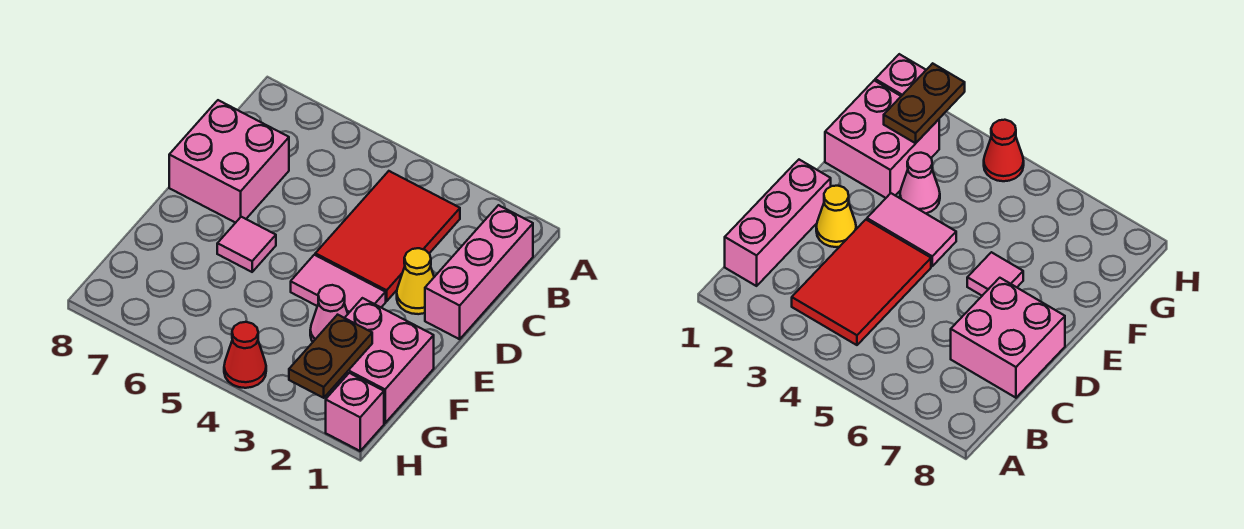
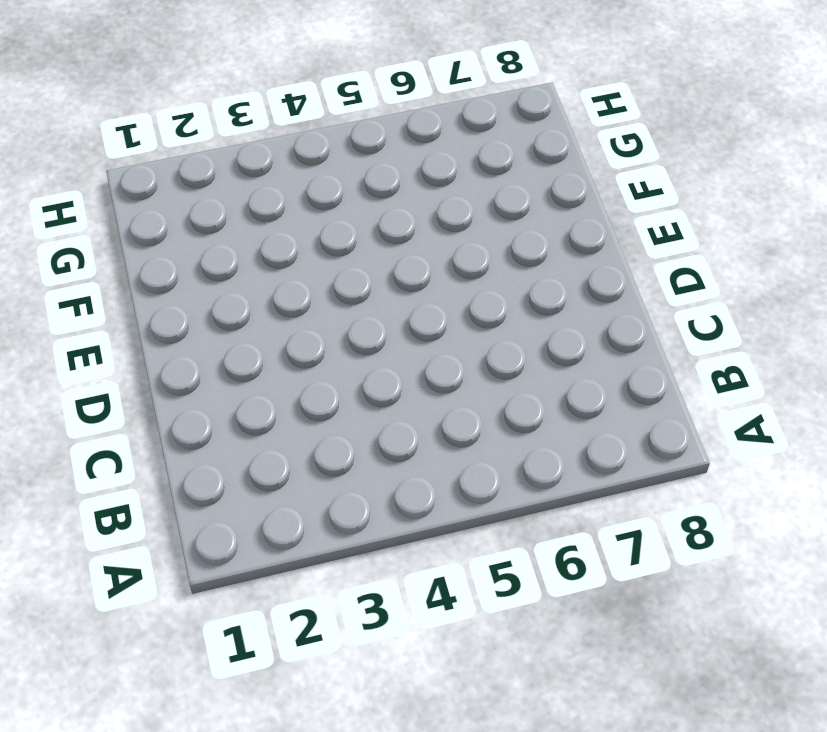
none -> pink brick B1:D1 level 1
none -> red tile B3:D4 level 1

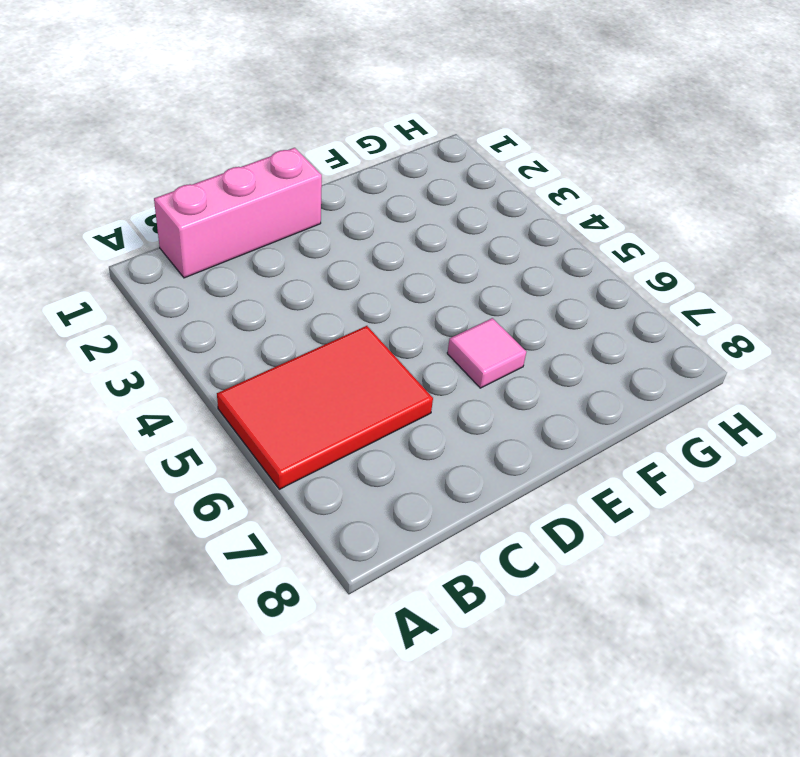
red tile A5:C6 level 1 -> red tile B3:D4 level 1
none -> pink brick C7:D8 level 1
none -> yellow cone D2 level 1

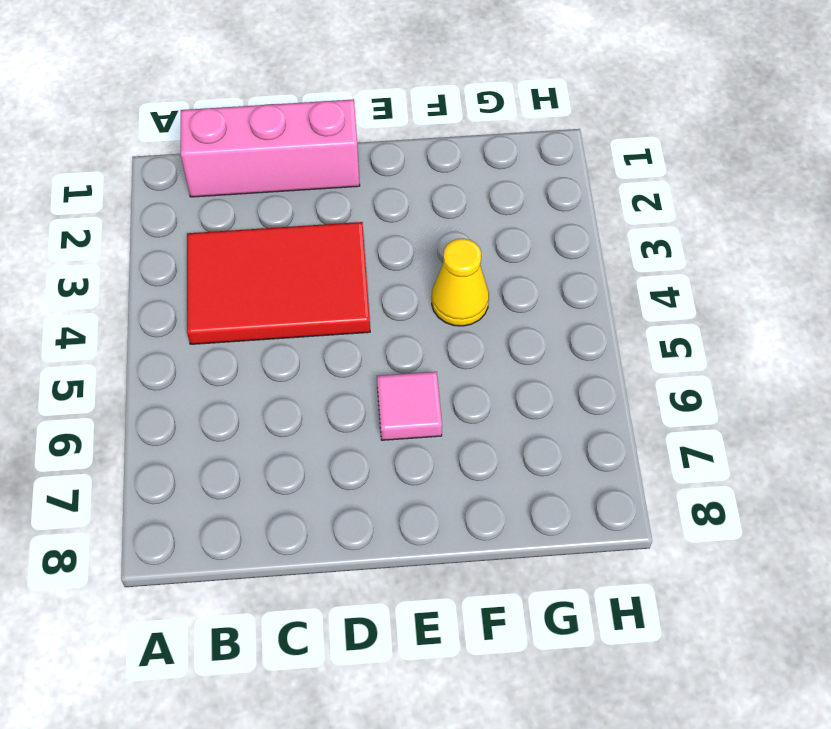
yellow cone F4 level 1 -> yellow cone D2 level 1
none -> pink brick C7:D8 level 1
none -> pink tile E3:E4 level 1

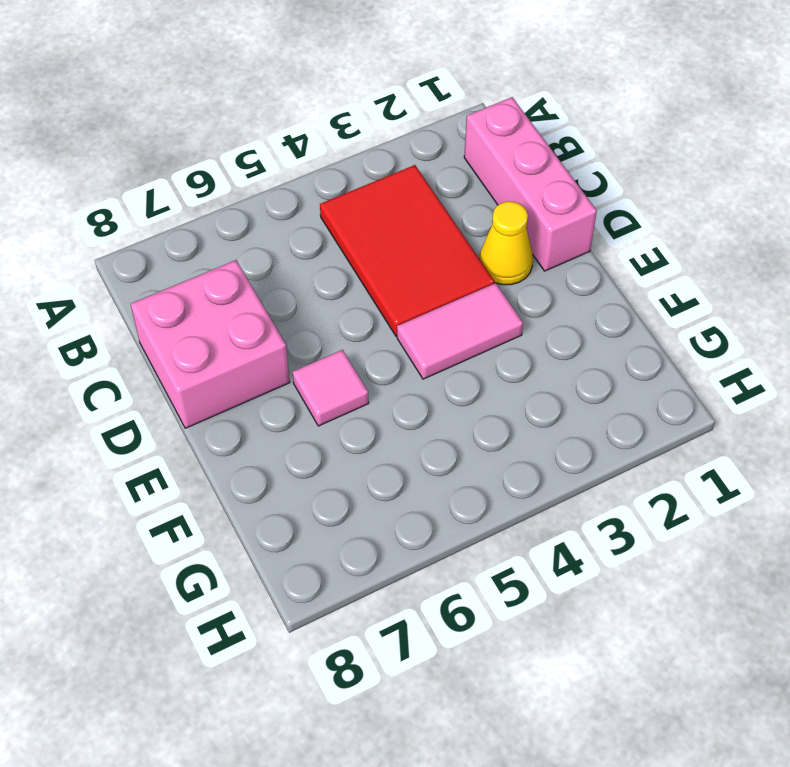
none -> pink brick F1:G2 level 1
none -> pink cone F3 level 1

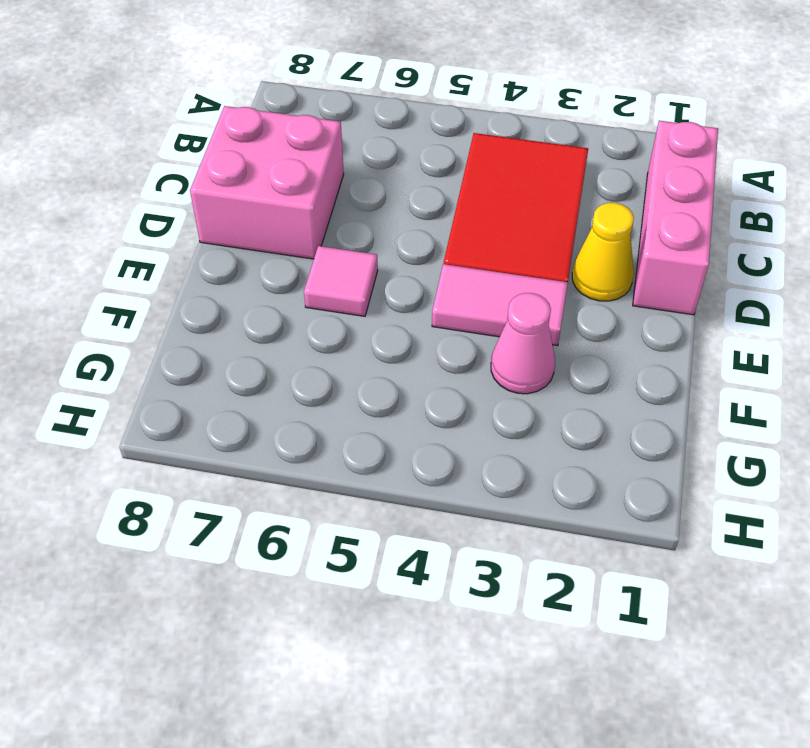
none -> pink brick F1:G2 level 1
none -> pink brick H1 level 1

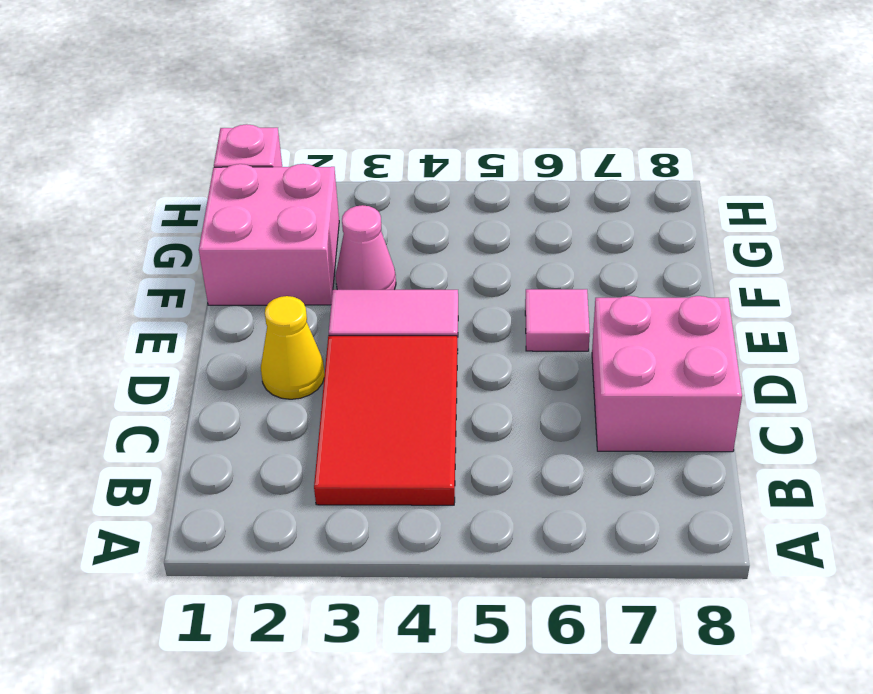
none -> pink brick B1:D1 level 1
none -> red cone H4 level 1

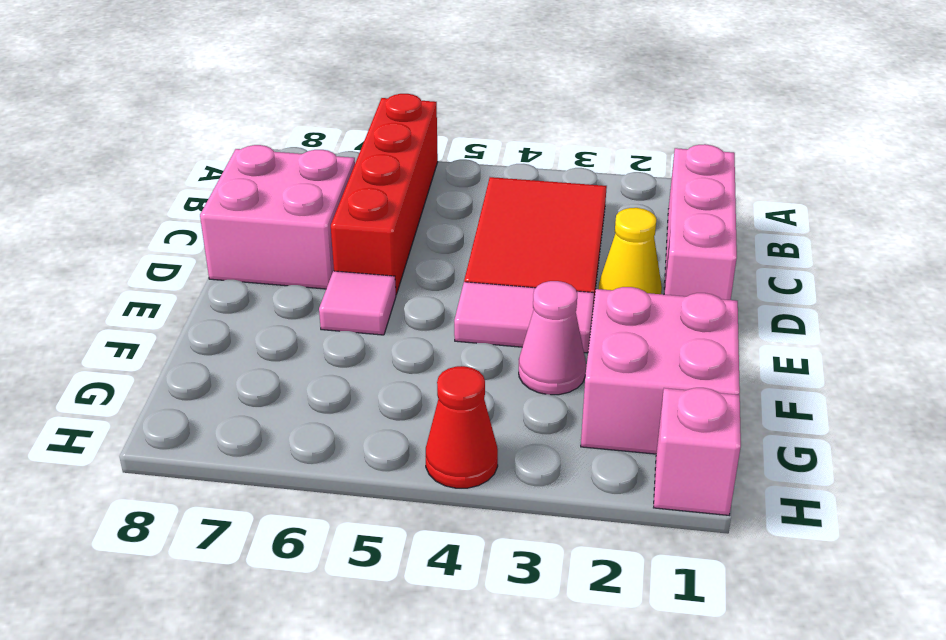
red brick A6:D6 level 1 -> none
none -> brown plate G2:H2 level 2

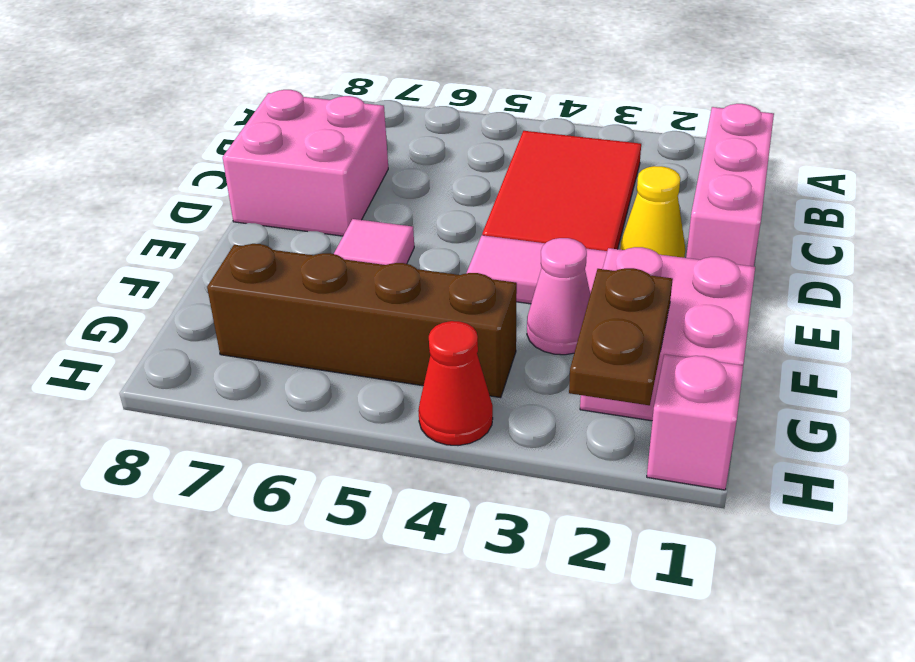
brown brick G4:G7 level 1 -> none

